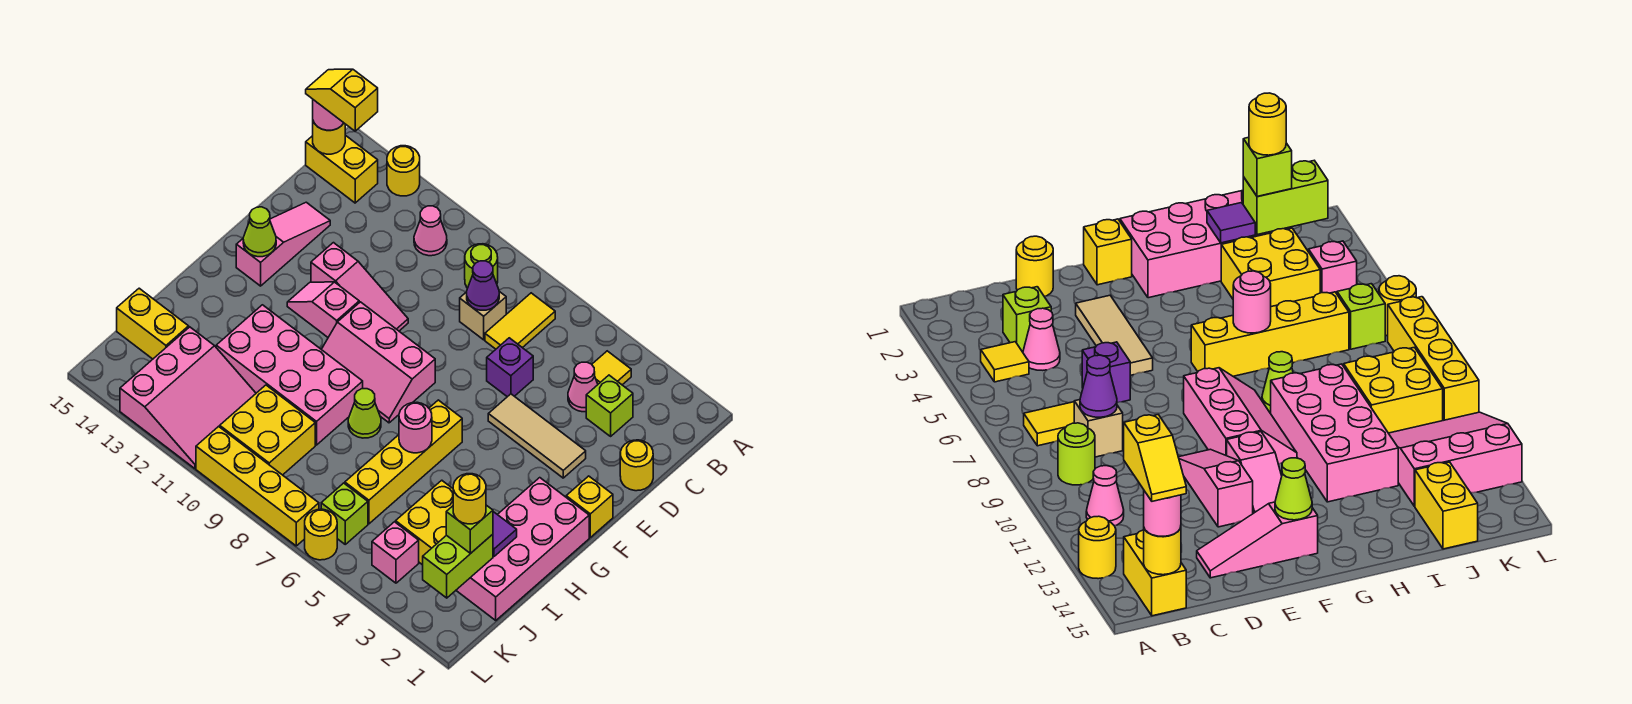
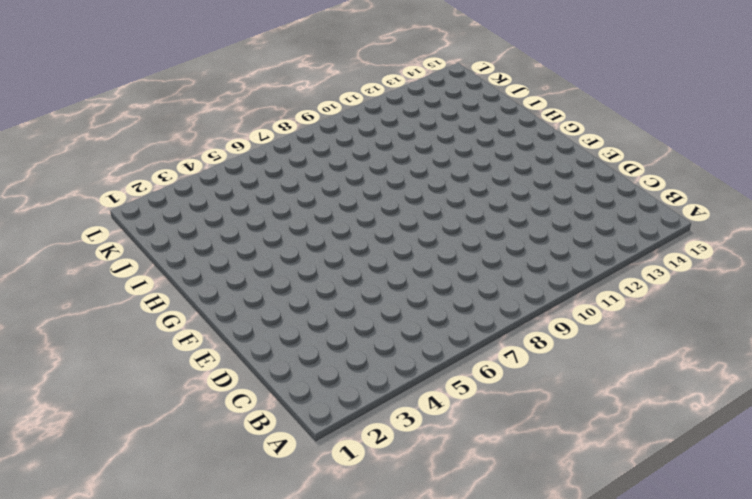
none -> yellow round brick A13 level 1
none -> yellow tile B4 level 1
none -> yellow tile B7:C7 level 1
none -> lime round brick B9 level 1

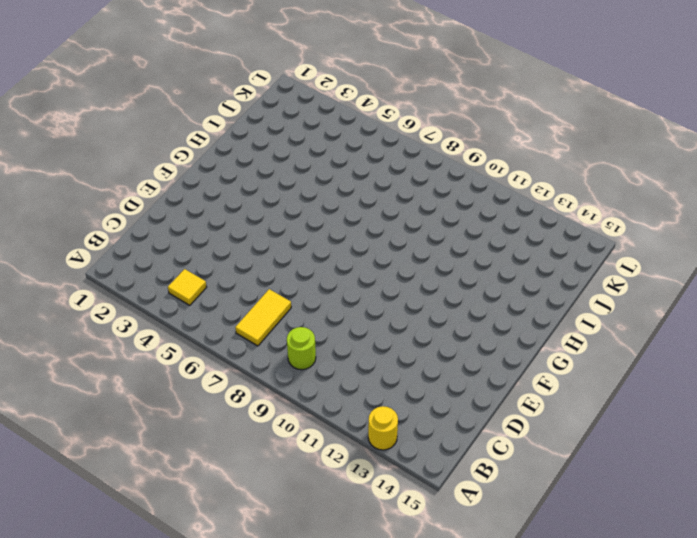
none -> pink cone B11 level 1
none -> yellow brick B14:B15 level 1
none -> lime brick C3 level 1
none -> pink cone C4 level 1

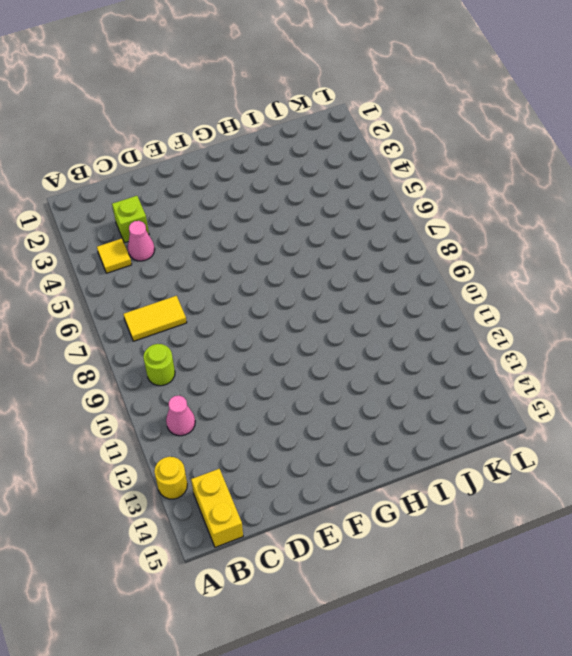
none -> tan brick C8 level 1
none -> yellow round brick D1 level 1
none -> purple brick D6 level 1
none -> pink slope D14:F14 level 1 top F

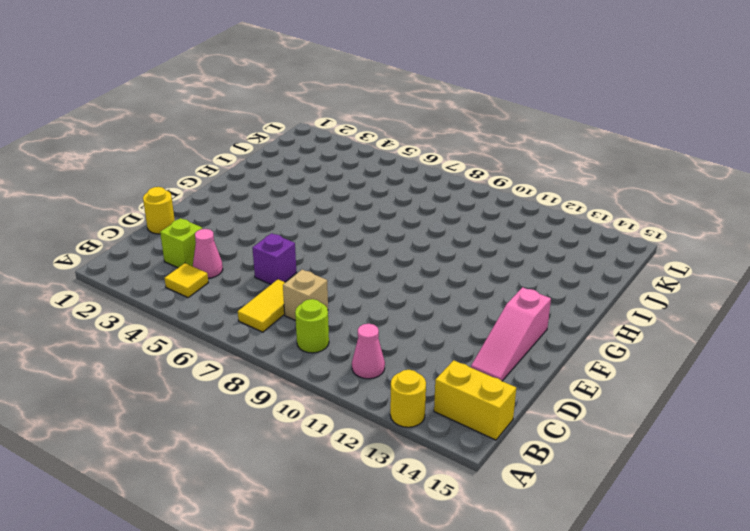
none -> tan tile E3:E5 level 1
none -> pink slope E10:E12 level 1 top 12
none -> yellow brick F1 level 1
none -> pink slope F8:G10 level 1 top F

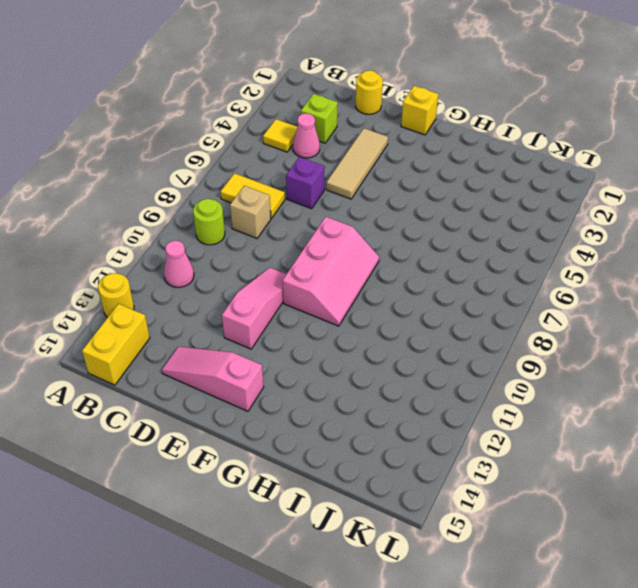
none -> pink slope F11:F12 level 1 top 11
none -> pink brick G1:J2 level 1
none -> yellow brick G6:J6 level 1
none -> lime cone H8 level 1

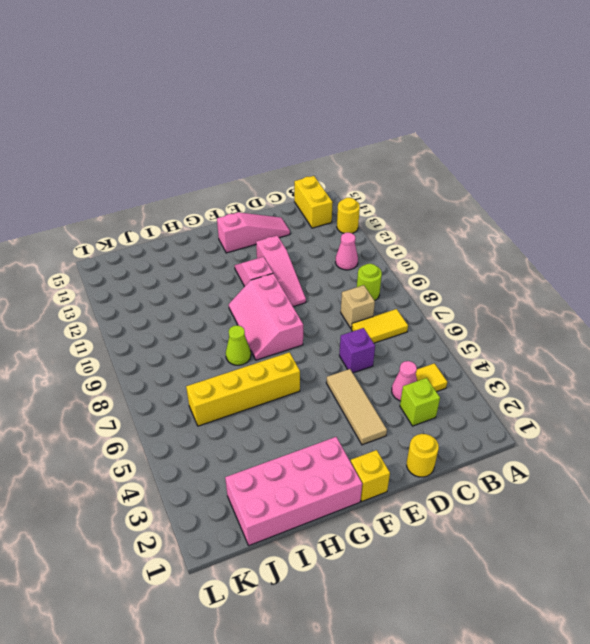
none -> pink brick H9:I12 level 1
none -> yellow brick I3:J4 level 1
none -> yellow brick J9:K10 level 1
none -> pink slope J11:L13 level 1 top 13

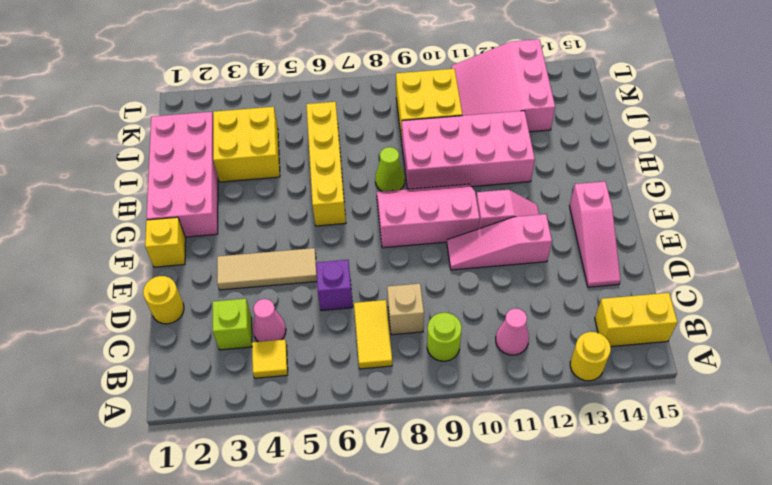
none -> yellow brick J14:J15 level 1
none -> pink brick K4 level 1
none -> lime brick K6 level 1
none -> yellow round brick L6 level 1

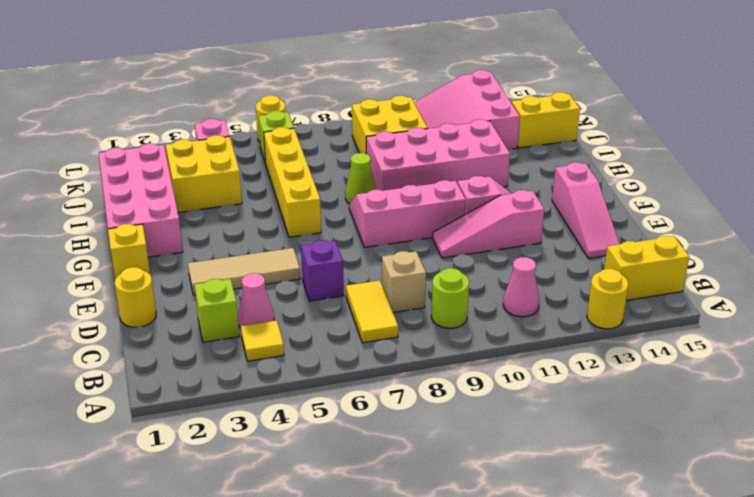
none -> yellow brick L7:L10 level 1
none -> yellow round brick B15 level 2
none -> purple cone C8 level 2
none -> lime cone F14 level 2

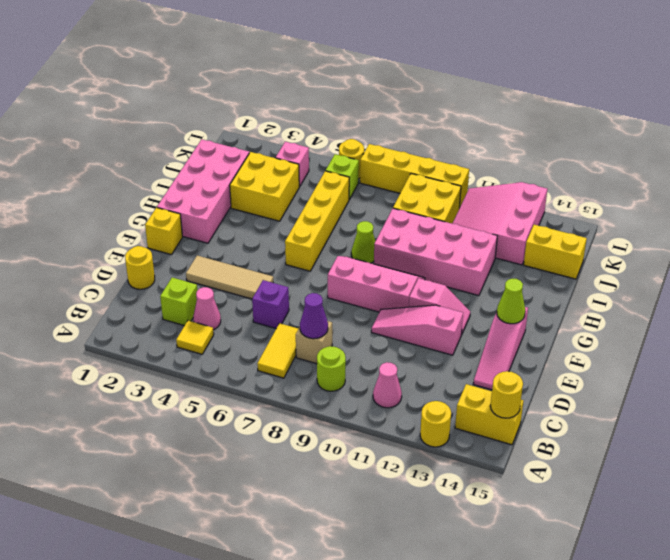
none -> pink round brick H6 level 2
none -> purple tile I2 level 2
none -> lime brick J2:K2 level 2
none -> pink round brick B15 level 3

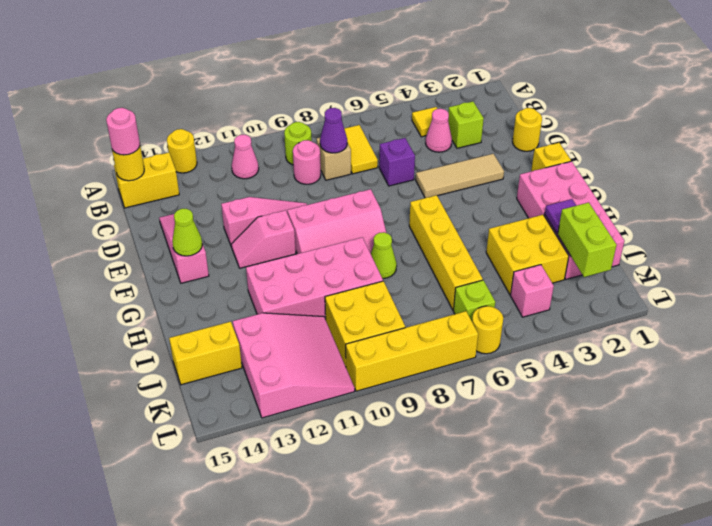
pink round brick C9 level 1 -> pink round brick H6 level 2
none -> lime brick J2 level 3
none -> yellow slope B14:B15 level 4 top 14
none -> yellow round brick J2 level 4

